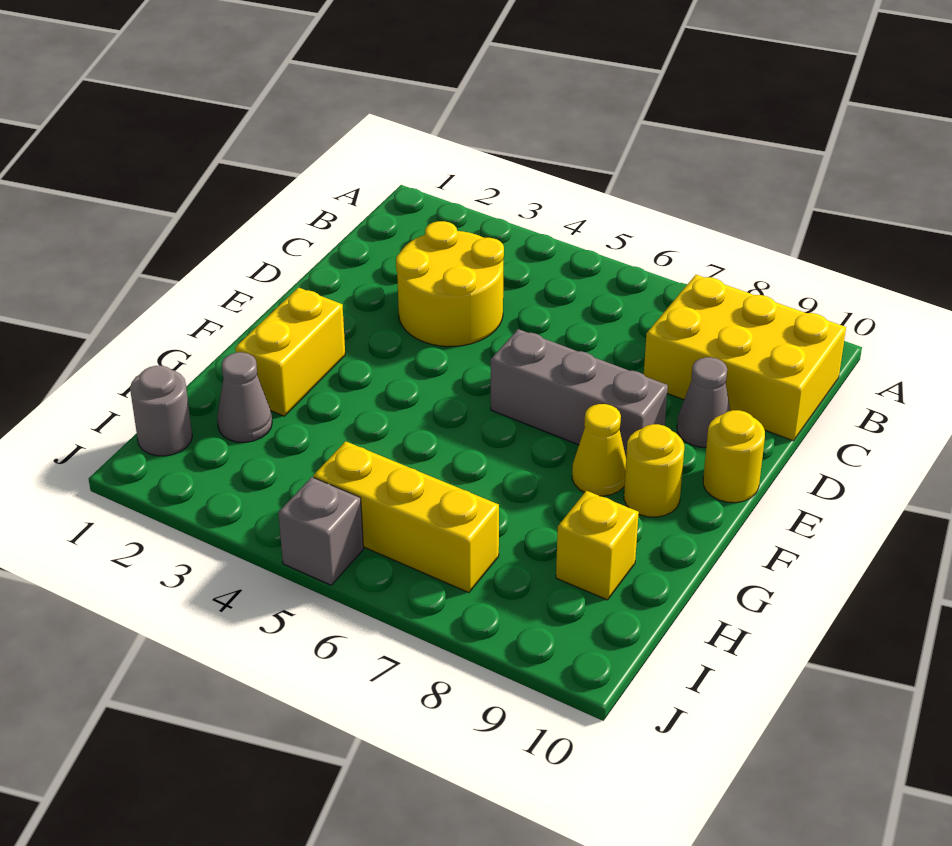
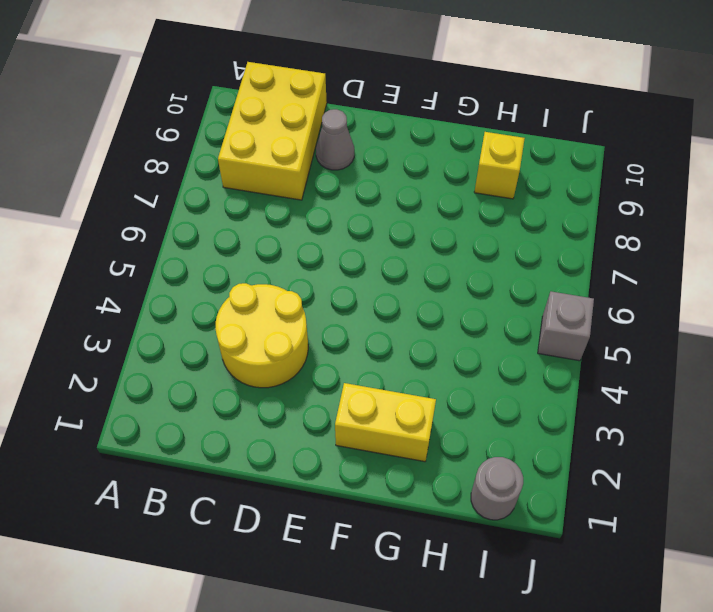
none -> grey brick E6:E8 level 1
none -> yellow round brick E10 level 1
none -> yellow cone F8 level 1

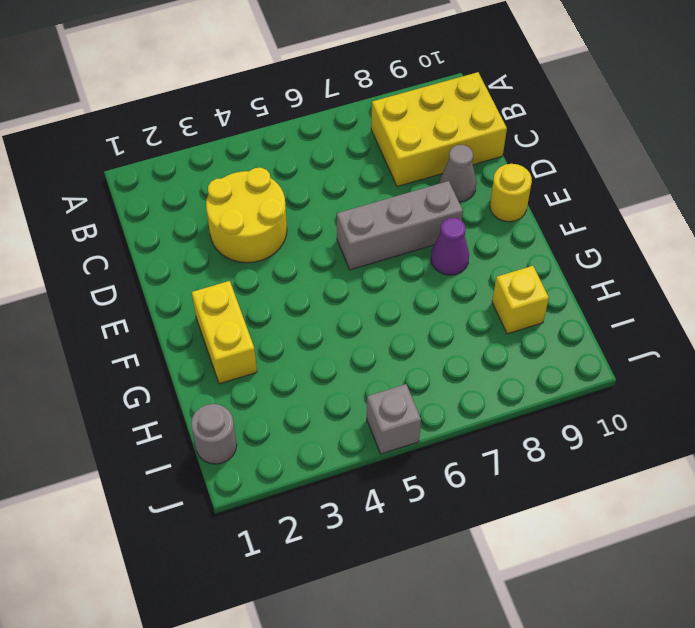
purple cone F8 level 1 -> yellow cone F8 level 1
none -> yellow round brick F9 level 1
none -> grey cone H2 level 1
none -> yellow brick I5:I7 level 1

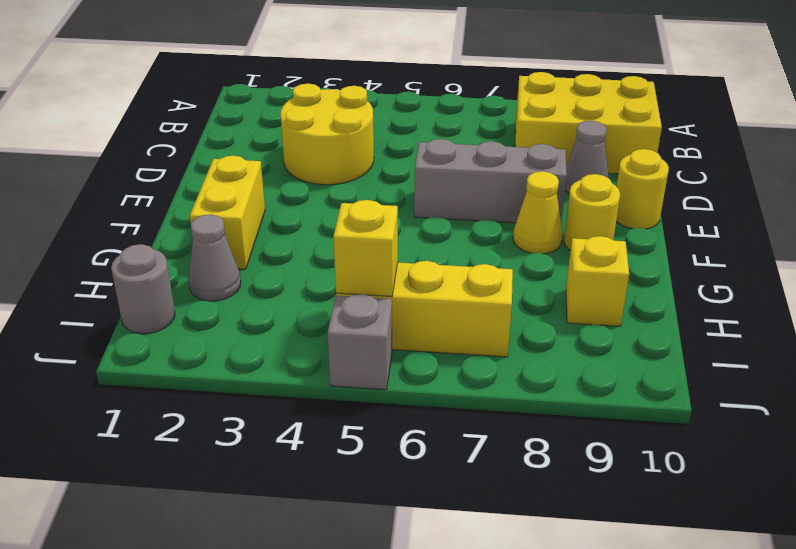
yellow brick I5 level 2 -> none

